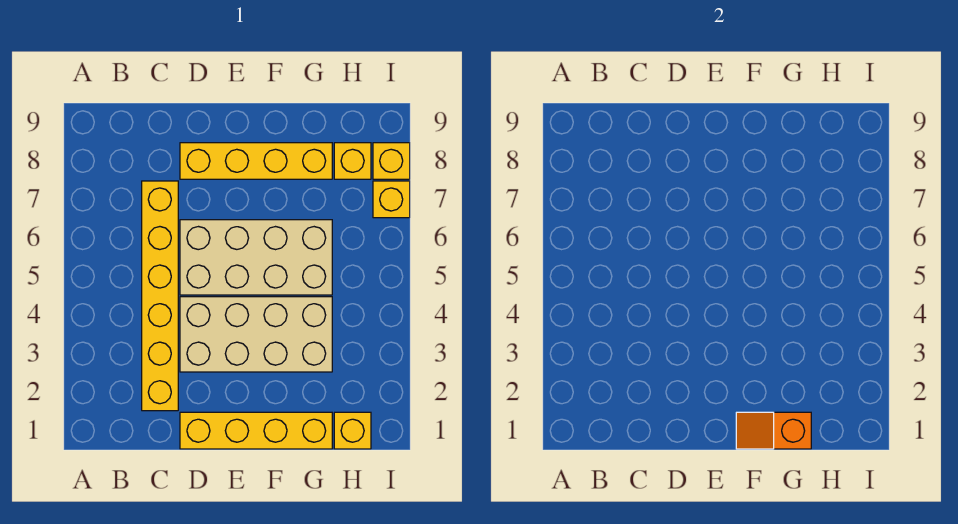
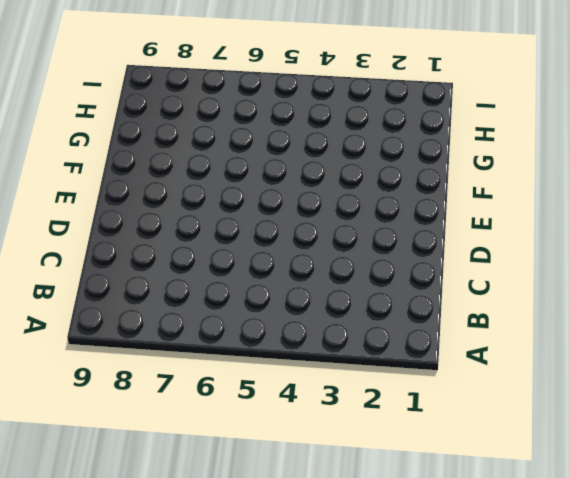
none -> yellow brick C2:C7 level 1
none -> yellow brick D1:G1 level 1

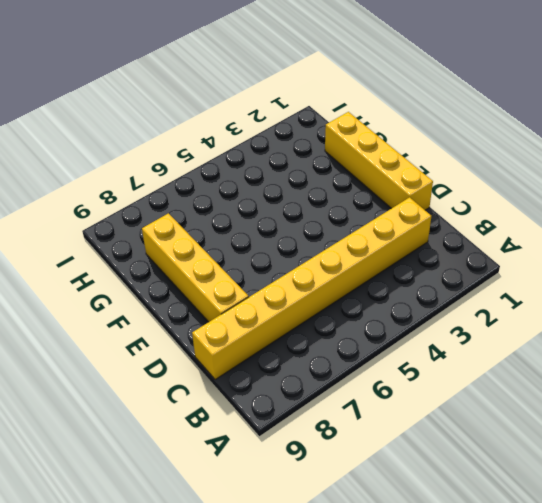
yellow brick C2:C9 level 1 -> yellow brick C2:C7 level 1
none -> tan brick D3:G4 level 1
none -> tan brick D5:G6 level 1

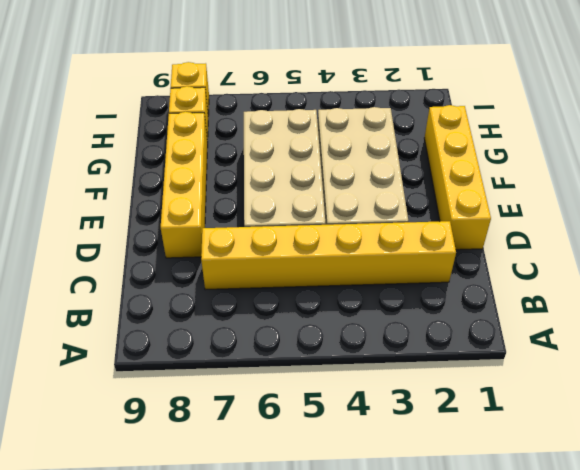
none -> yellow brick H1 level 1
none -> yellow brick I7 level 1

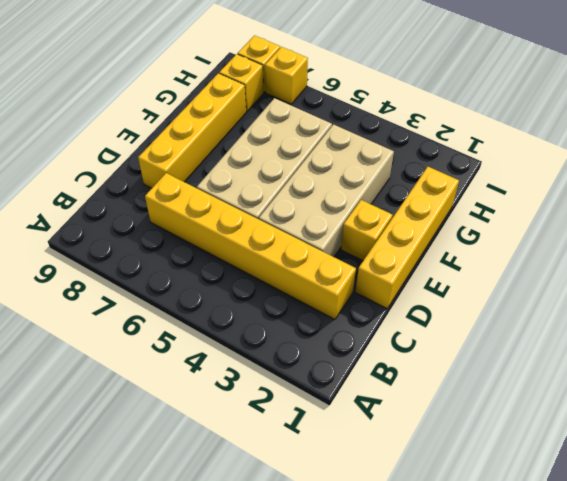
yellow brick E2 level 1 -> yellow brick H1 level 1
none -> orange slope F1:G1 level 2 top G

